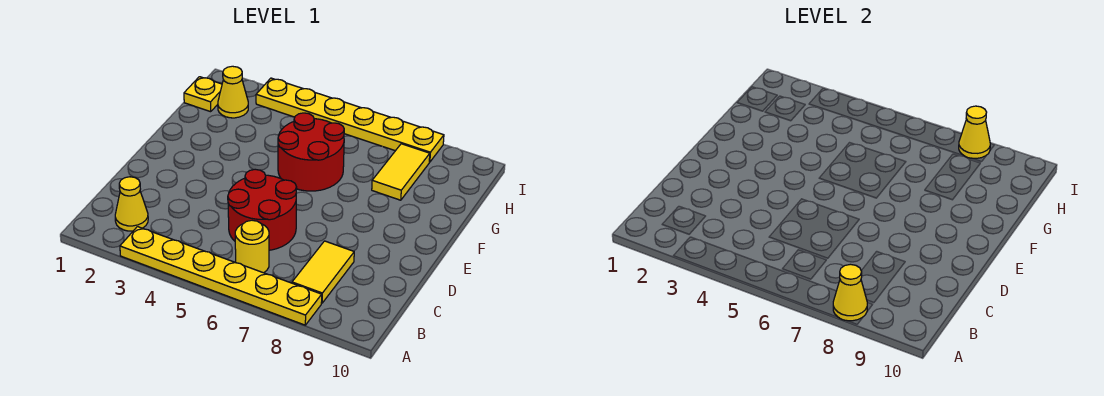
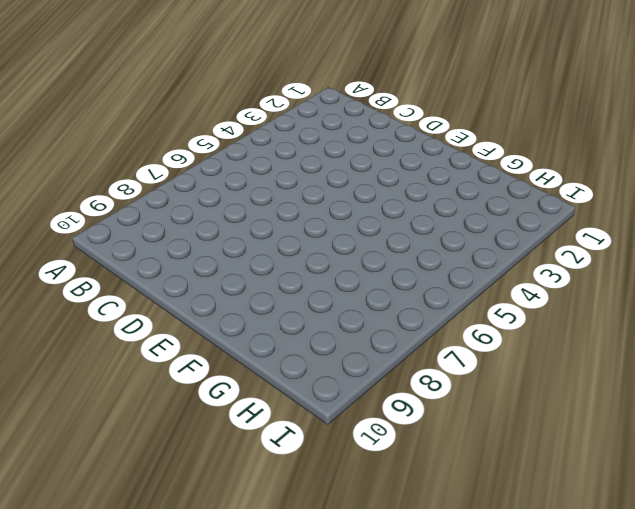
none -> yellow plate A3:A8 level 1
none -> yellow cone B2 level 1
none -> yellow round brick B6 level 1

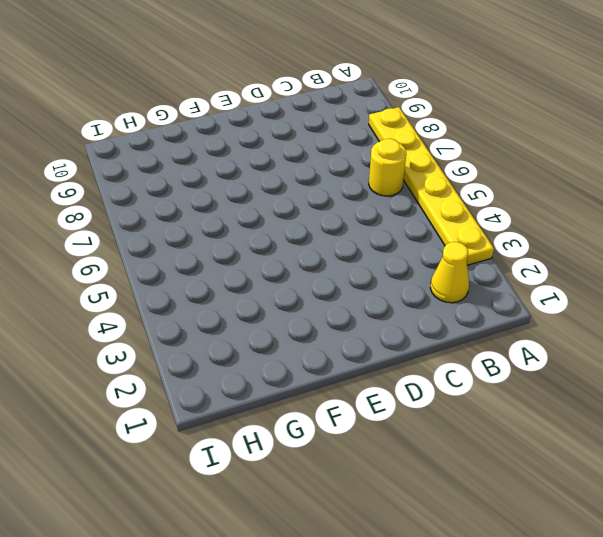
none -> yellow tile B8:C8 level 1
none -> red round brick C5:D6 level 1
none -> red round brick F5:G6 level 1

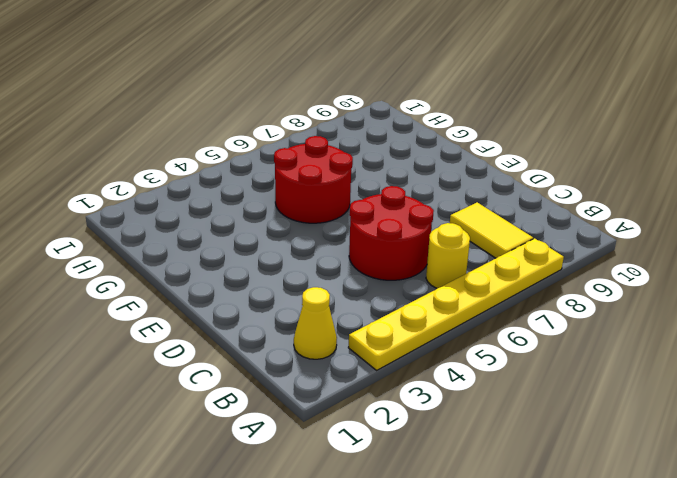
none -> yellow tile G8:H8 level 1
none -> yellow plate H1 level 1
none -> yellow cone H2 level 1

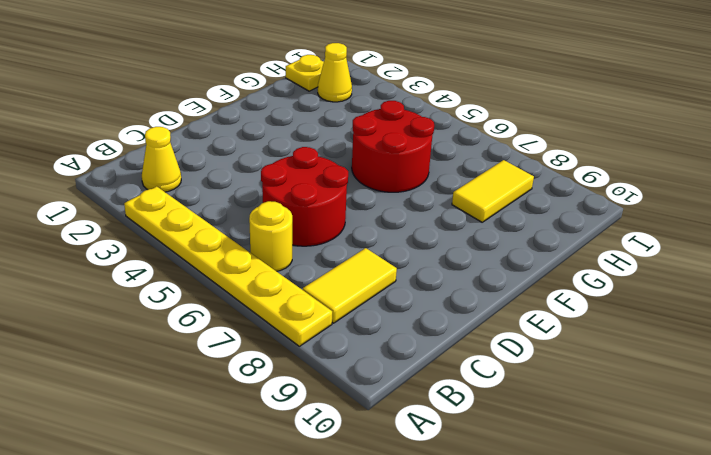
none -> yellow plate I3:I8 level 1
none -> yellow cone A8 level 2
none -> yellow cone I8 level 2

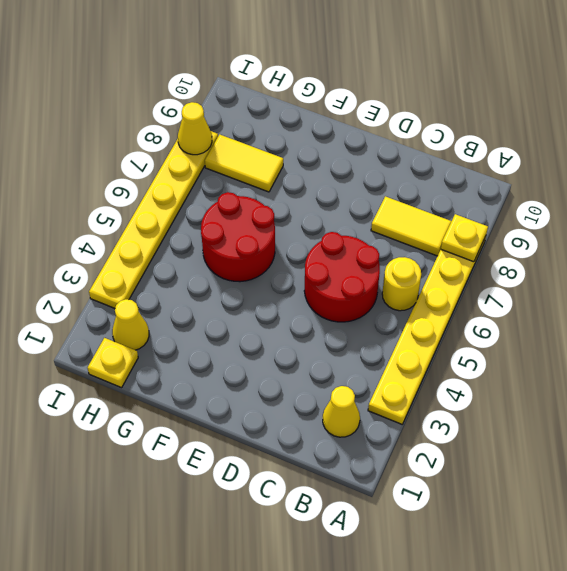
yellow plate A8 level 2 -> yellow cone A8 level 2

